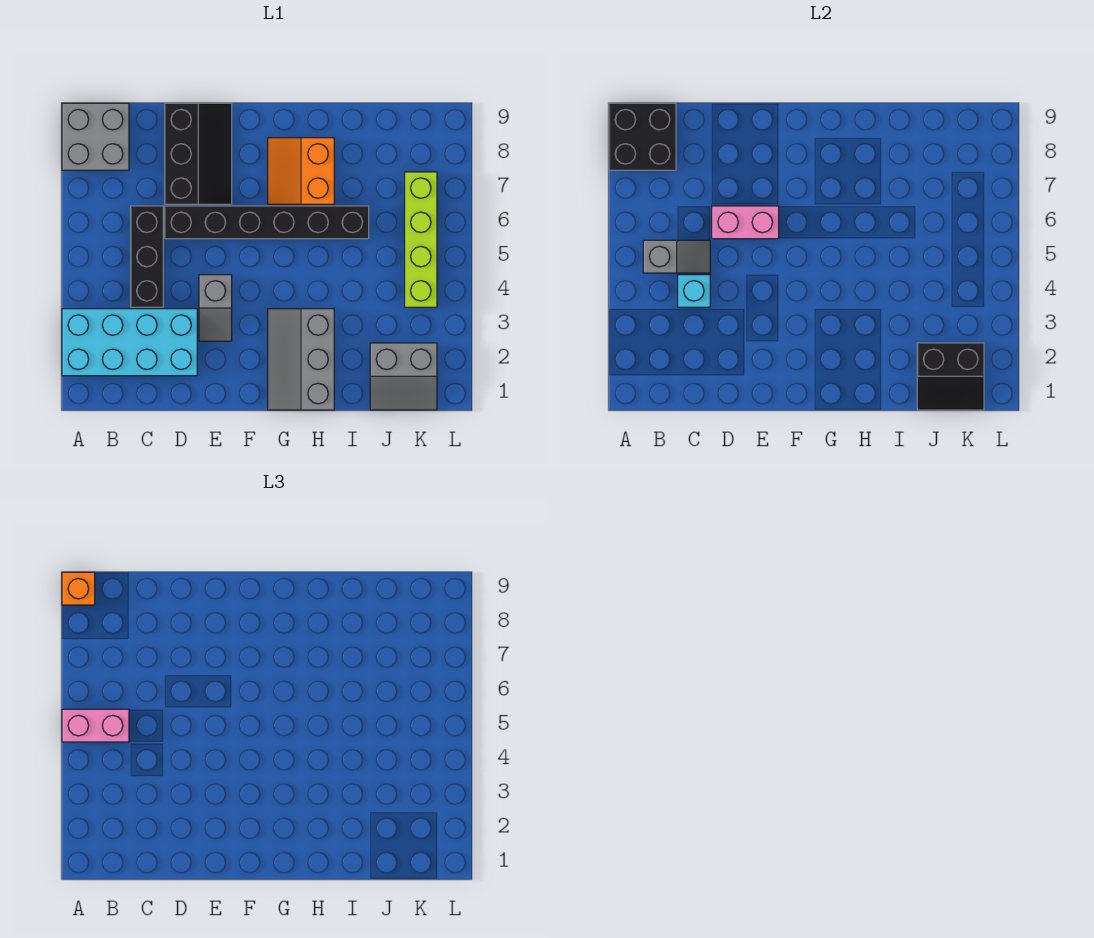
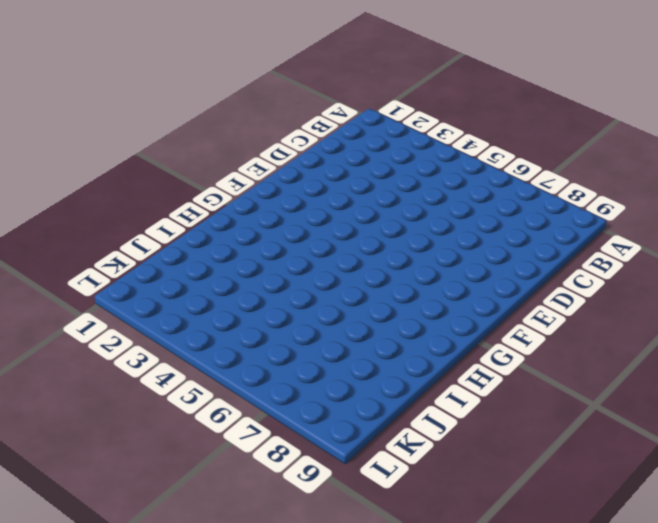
none -> cyan brick A2:D3 level 1
none -> grey brick A8:B9 level 1
none -> black brick C4:C6 level 1

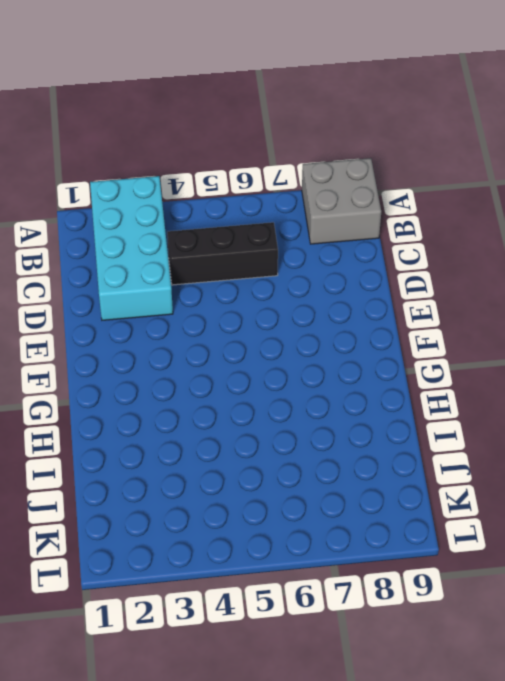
none -> black brick D6:I6 level 1
none -> black slope D7:E9 level 1 top D
none -> grey slope E3:E4 level 1 top 4

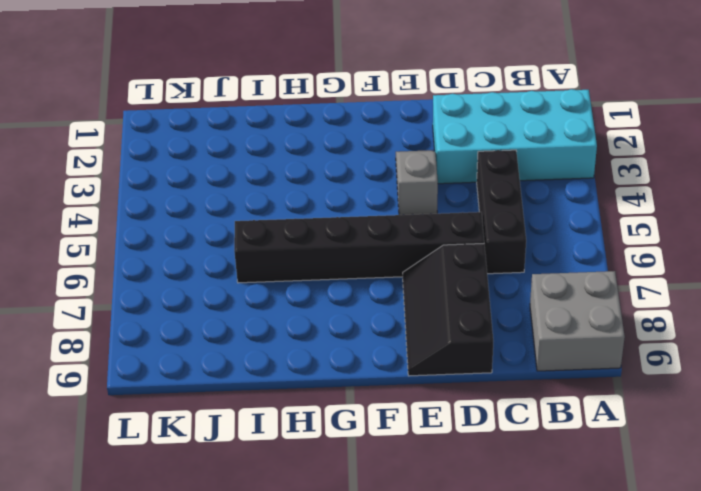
none -> grey slope G1:H3 level 1 top H
none -> orange slope G7:H8 level 1 top H
none -> grey slope J1:K2 level 1 top 2

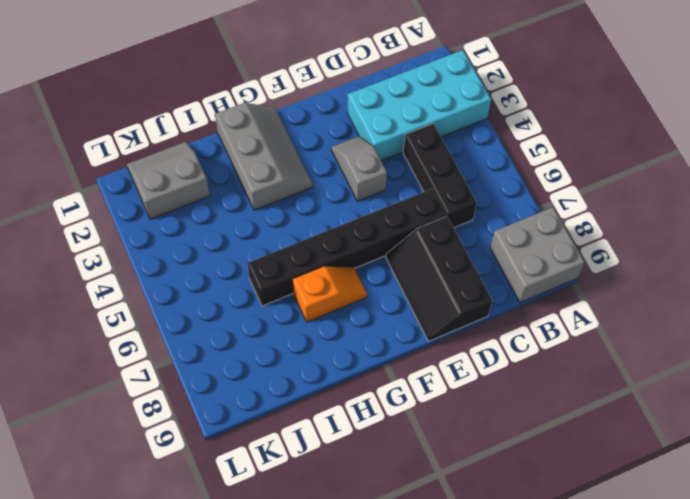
orange slope G7:H7 level 1 top H -> orange slope G7:H8 level 1 top H
none -> lime brick K4:K7 level 1
none -> black brick A8:B9 level 2
none -> grey slope B5:C5 level 2 top B

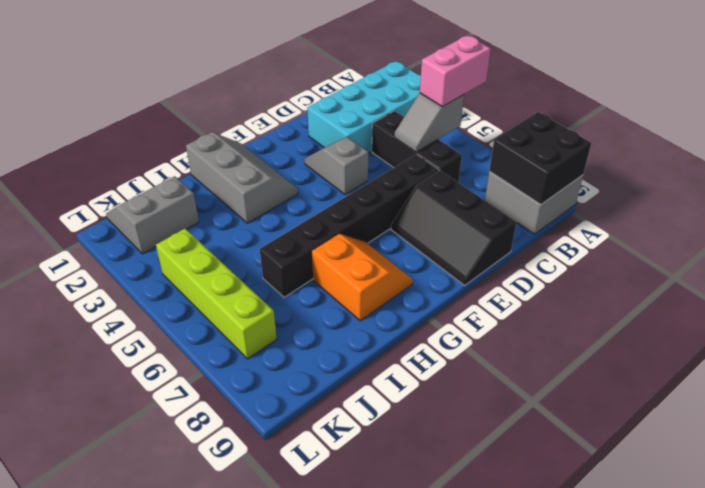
none -> cyan brick C4 level 2
none -> pink brick D6:E6 level 2
none -> black slope J1:K2 level 2 top 2

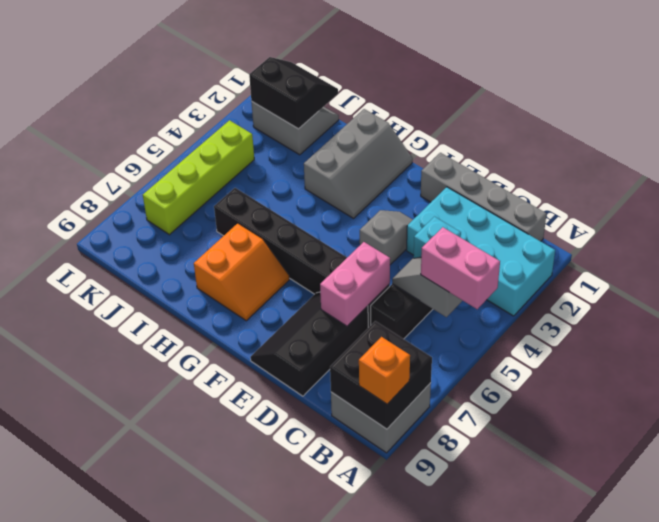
grey brick B1:E1 level 1 -> none
pink brick D6:D7 level 2 -> pink brick D6:E6 level 2

